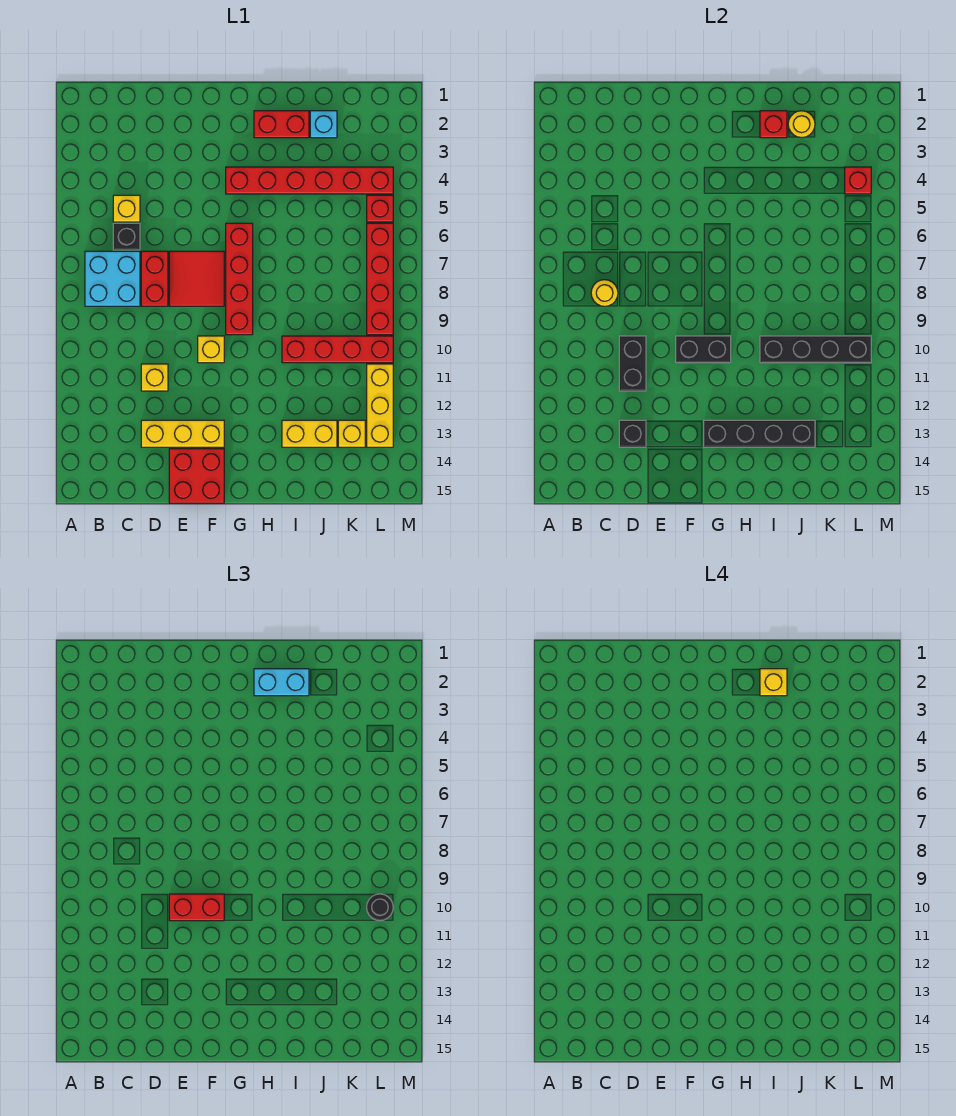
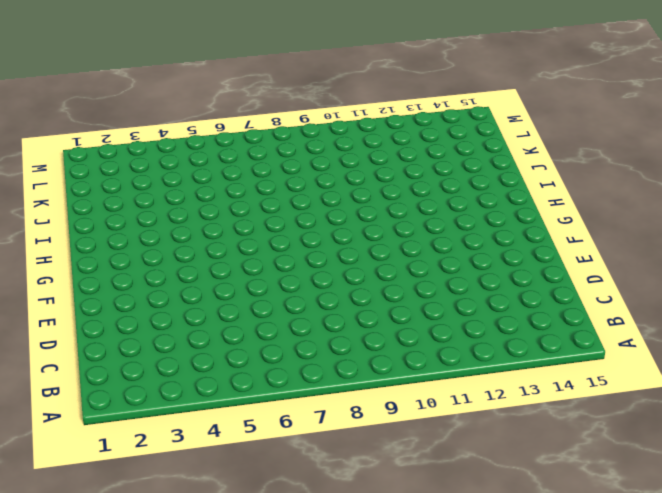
none -> cyan brick B7:C8 level 1
none -> yellow brick C5 level 1
none -> black brick C6 level 1
none -> red brick D7:D8 level 1

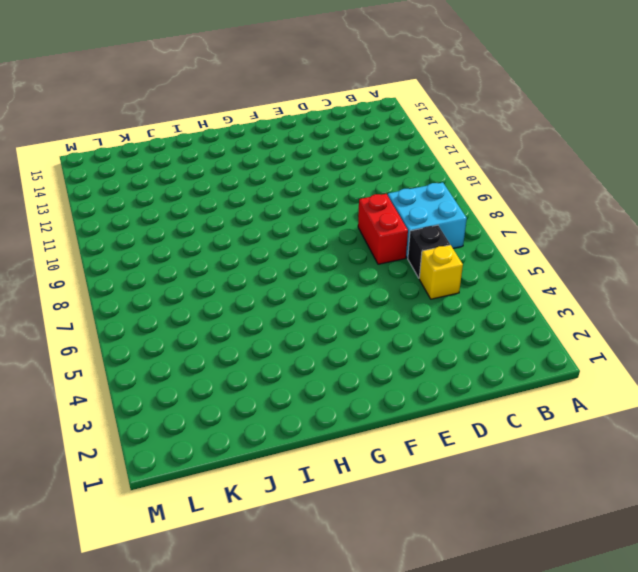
none -> yellow brick D11 level 1
none -> yellow brick D13:F13 level 1
none -> red tile E7:F8 level 1
none -> red brick E14:F15 level 1

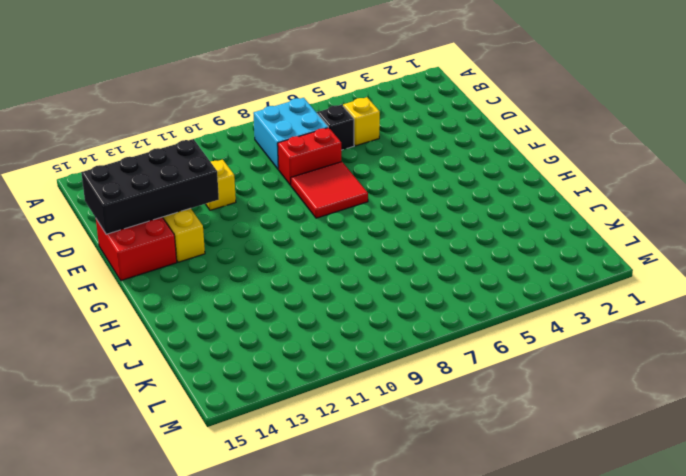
black brick D12:E15 level 2 -> black brick D13 level 2
none -> yellow brick F10 level 1
none -> red brick G4:L4 level 1
none -> red brick G6:G9 level 1
none -> red brick H2:I2 level 1

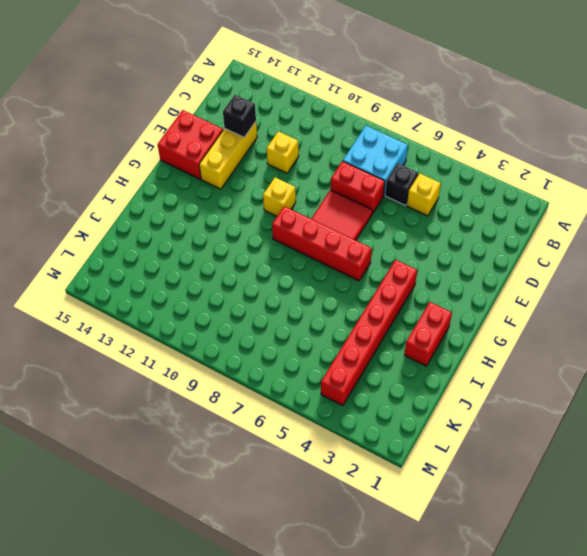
none -> red brick I10:L10 level 1
none -> yellow brick I13:J13 level 1
none -> cyan brick J2 level 1
none -> yellow brick K13 level 1

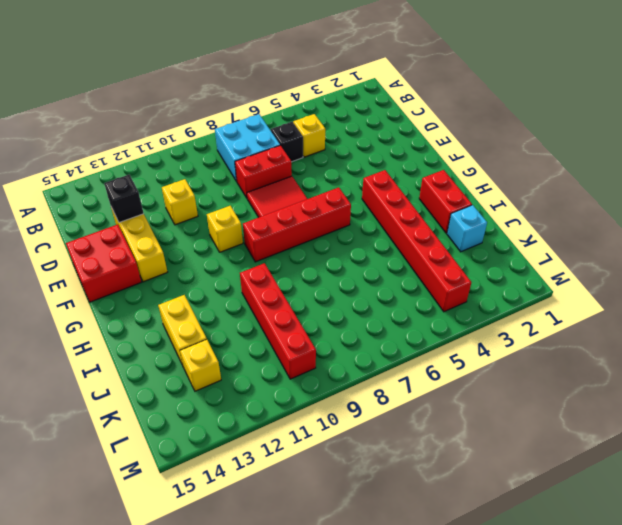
none -> red brick L5 level 1
none -> red brick L6:L9 level 1
none -> yellow brick L11:L13 level 1
none -> yellow round brick C8 level 2

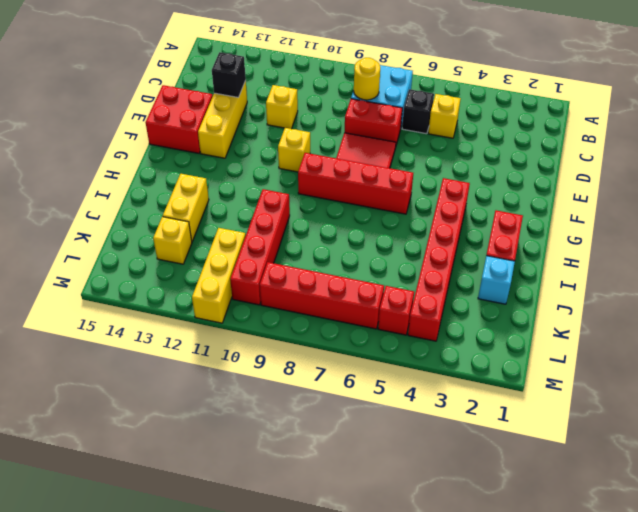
yellow brick K11:M11 level 1 -> yellow brick L11:L13 level 1
none -> black brick D10:D11 level 2
none -> black brick F10:G10 level 2
none -> black brick G13:J13 level 2
none -> red brick I2 level 2

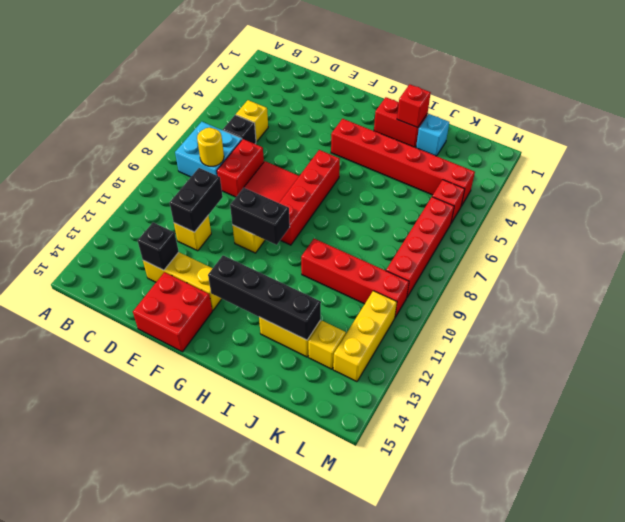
none -> black brick I10:L10 level 2
none -> yellow round brick J2 level 2
none -> red brick L4 level 2
none -> red brick E10:F10 level 3

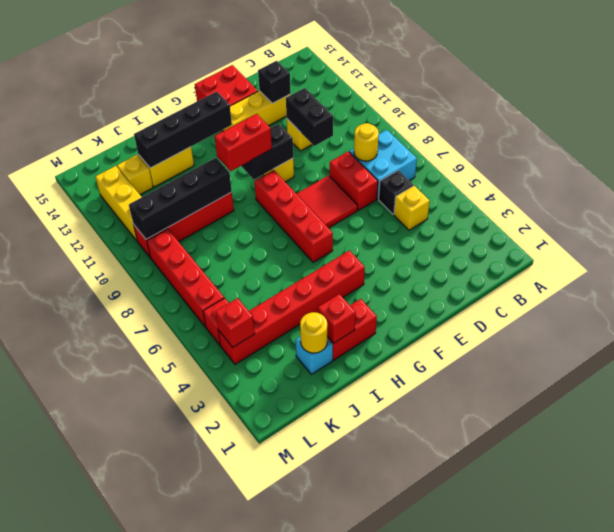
red brick G10:H10 level 3 -> red brick E10:F10 level 3
none -> cyan brick H2:I2 level 3
none -> black round brick L10 level 3
none -> yellow brick I2 level 4

